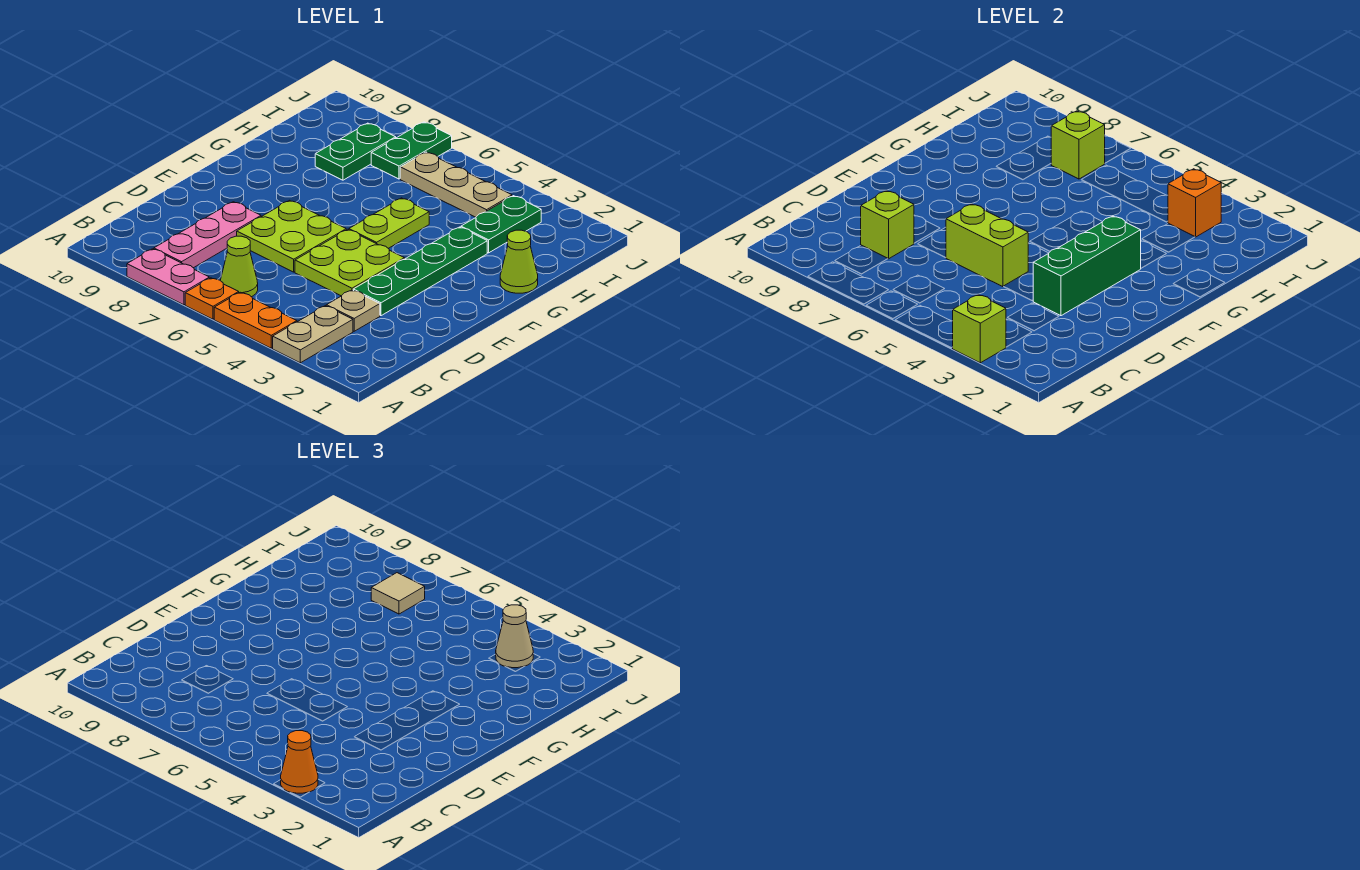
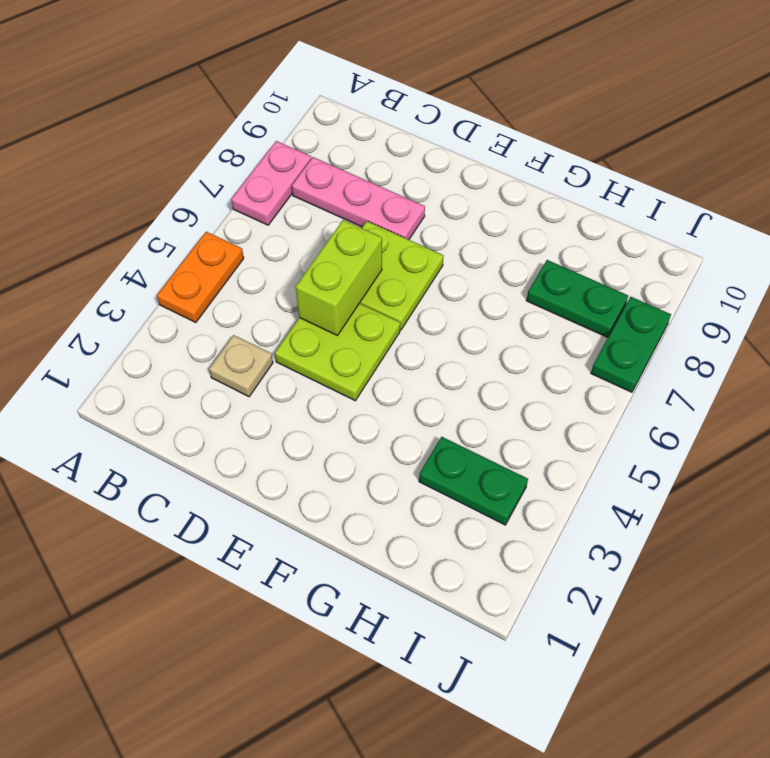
green plate J7:J8 level 1 -> green plate I7:J7 level 1
none -> tan plate A3:B3 level 1
none -> orange plate A6 level 1
none -> lime cone B6 level 1

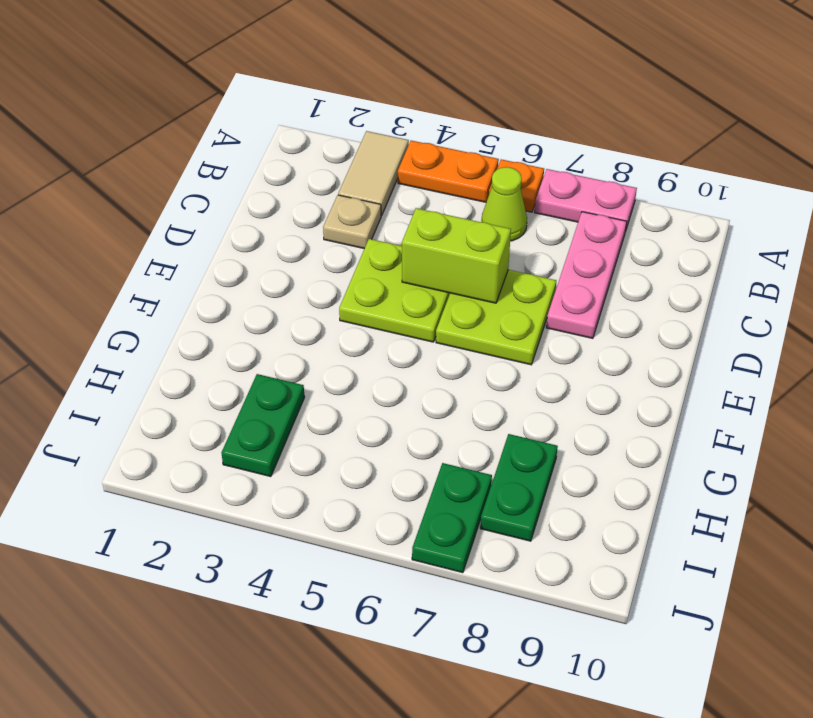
tan tile A3:B3 level 1 -> tan plate A3:B3 level 1
none -> green plate D3:G3 level 1
none -> lime plate F5:G5 level 1
none -> lime cone G1 level 1

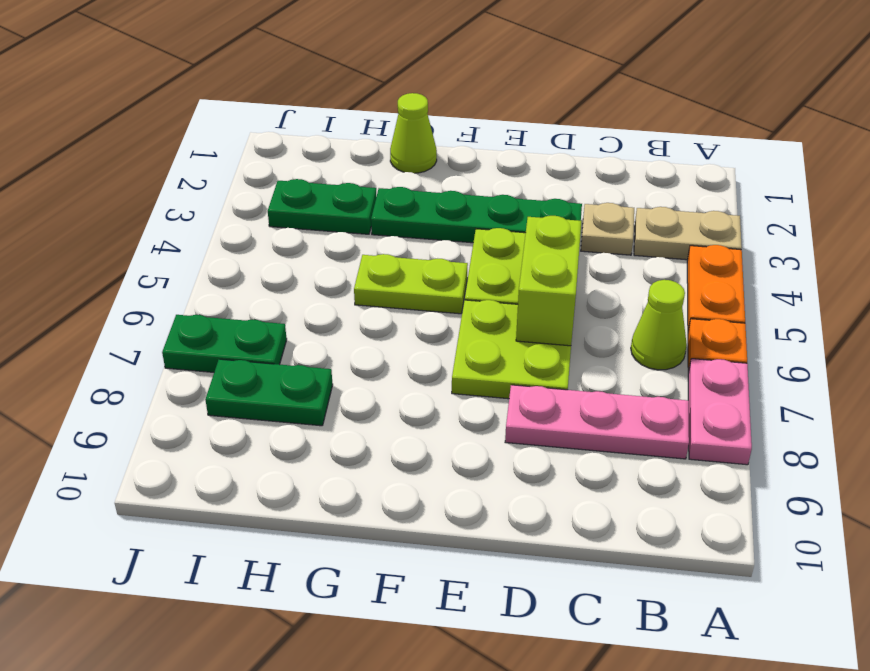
none -> tan plate I4:I6 level 1
none -> lime brick A3 level 2
none -> lime brick C8 level 2

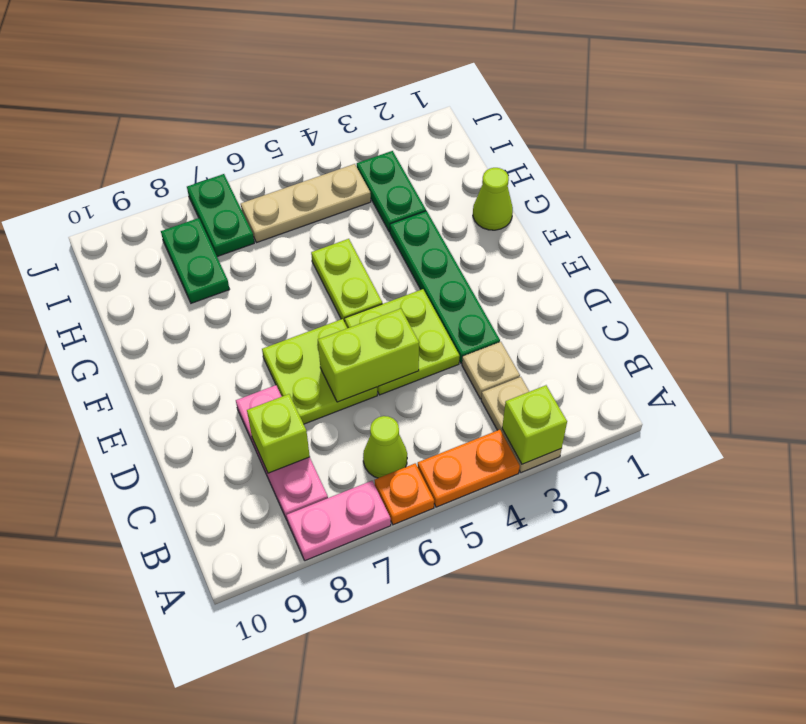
none -> green brick D3:F3 level 2
none -> orange brick I3 level 2
none -> lime brick I7 level 2

